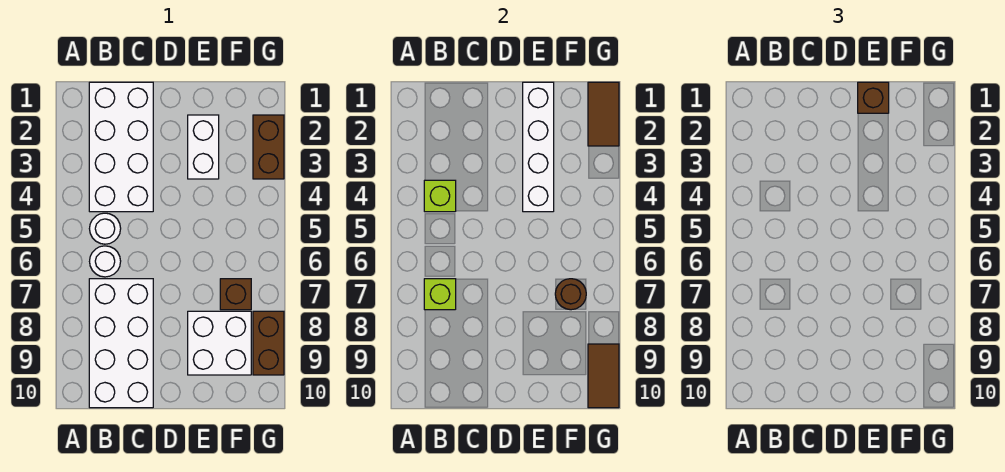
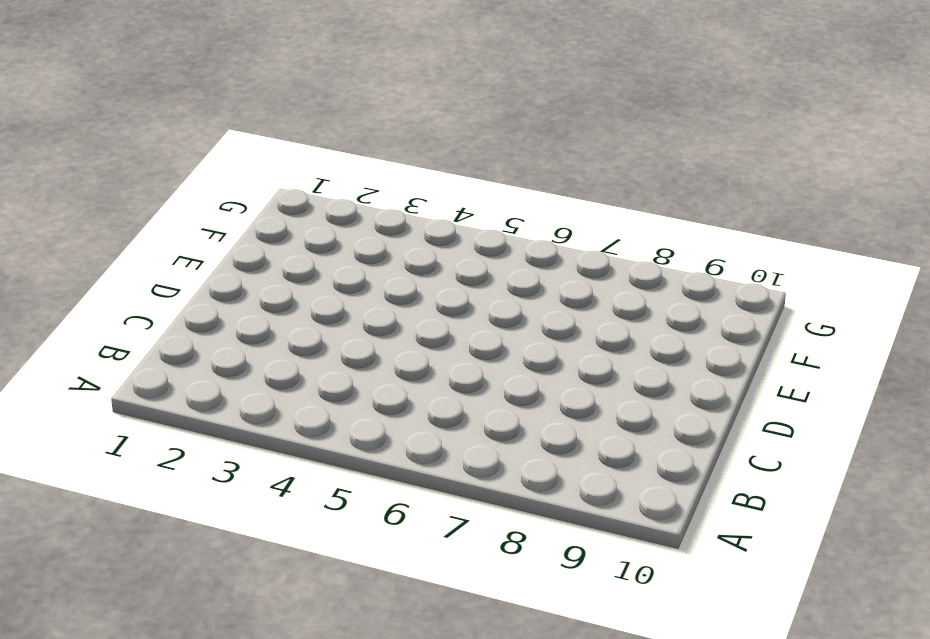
none -> white brick B1:C4 level 1
none -> white round brick B5 level 1
none -> white round brick B6 level 1

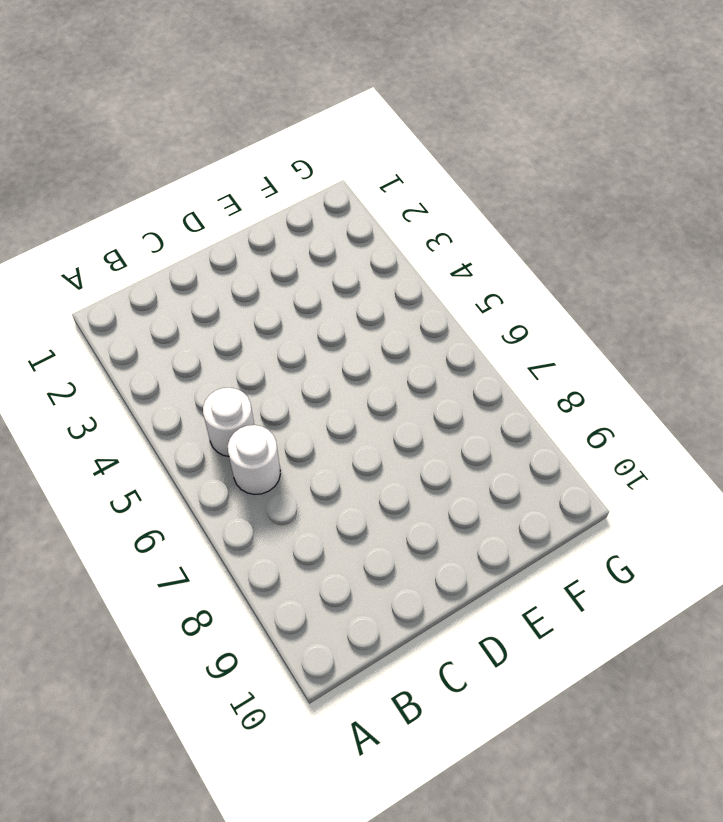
none -> white brick B1:C4 level 1
none -> white brick B7:C10 level 1
none -> white brick E2:E3 level 1

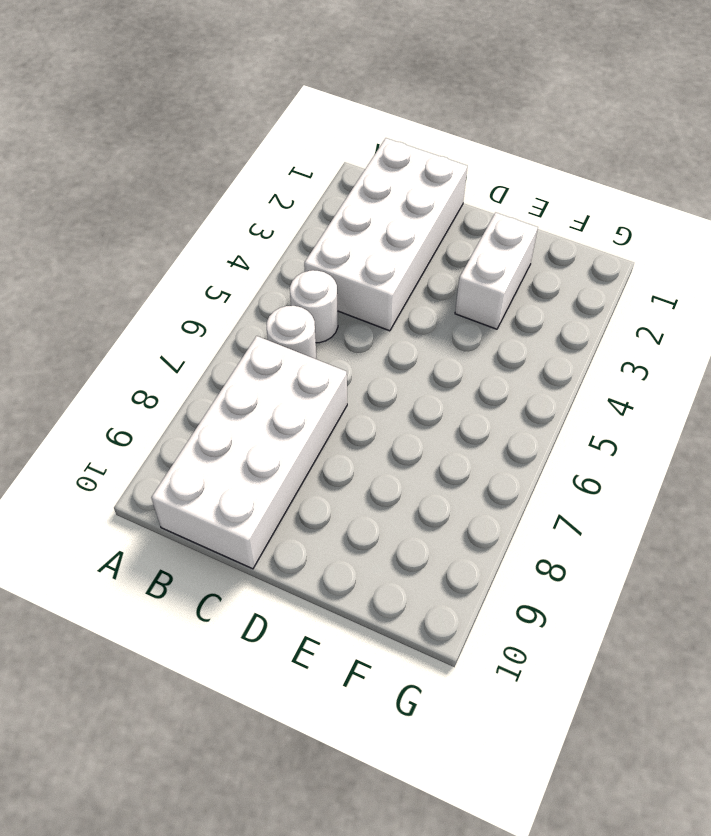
none -> white brick E8:F9 level 1
none -> brown brick F7 level 1
none -> brown brick G2:G3 level 1

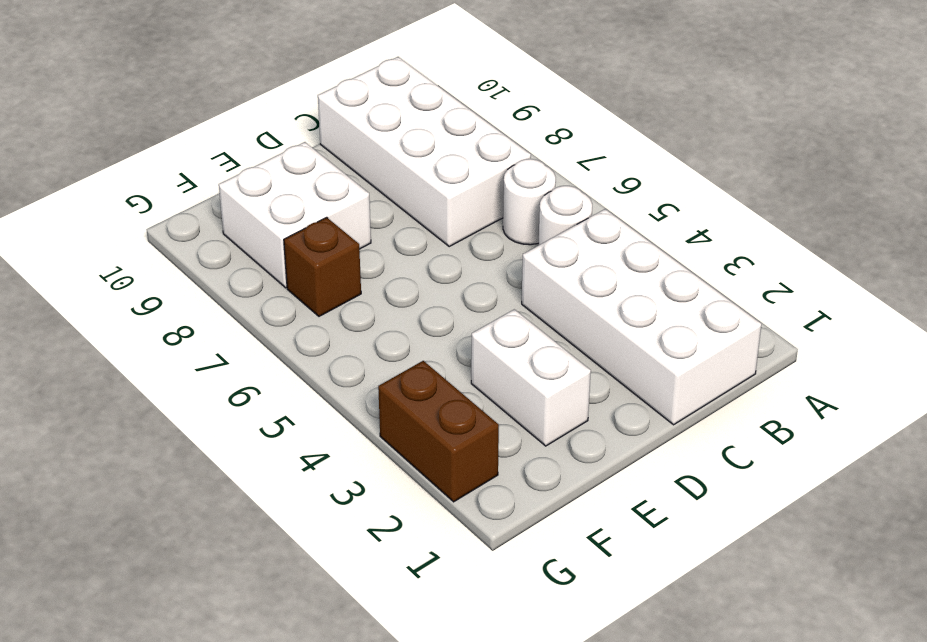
none -> brown brick G8:G9 level 1
none -> lime brick B4 level 2
none -> lime brick B7 level 2

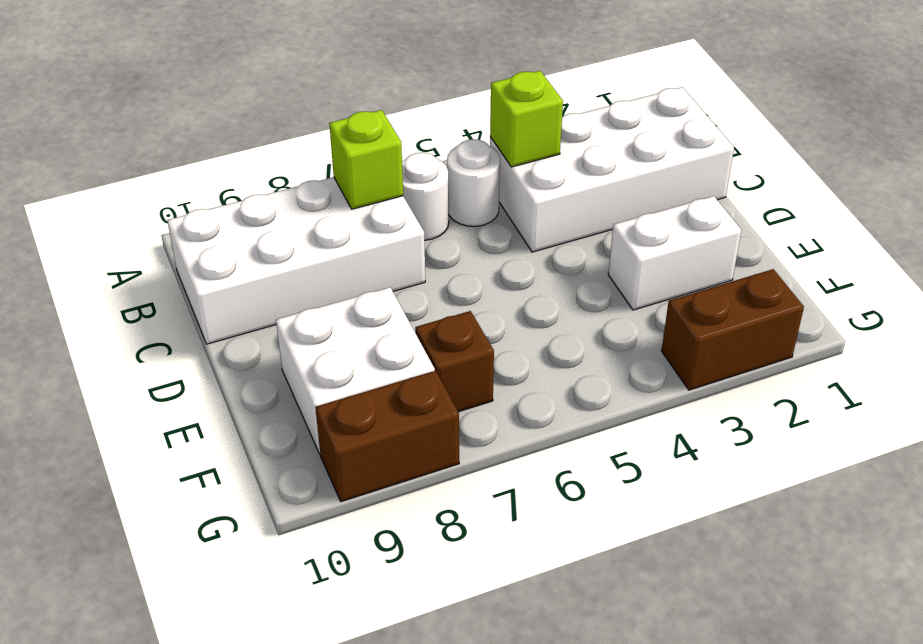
none -> white brick E1:E4 level 2
none -> brown round brick F7 level 2
none -> brown tile G1:G2 level 2

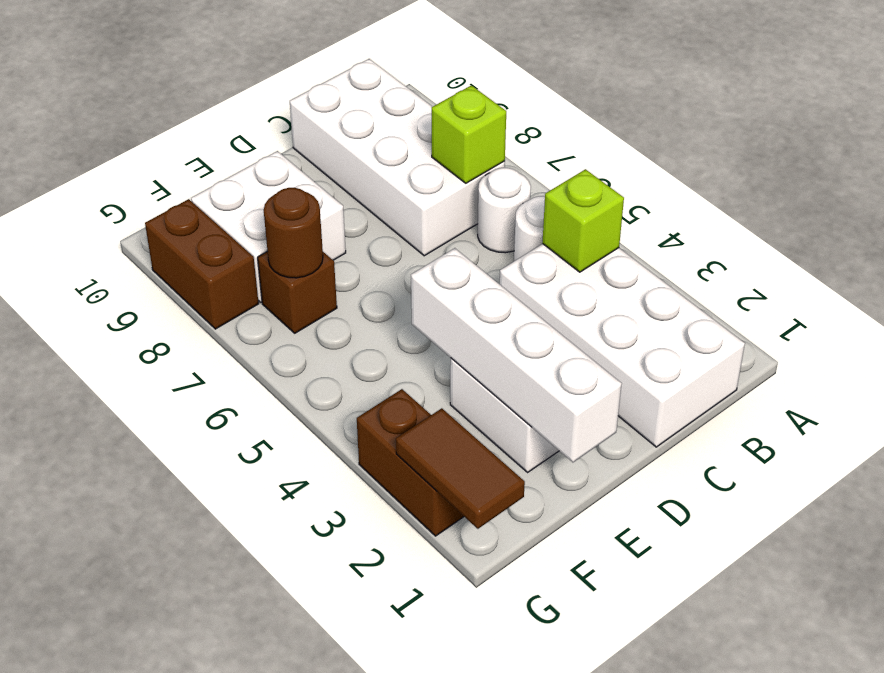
none -> brown tile G9:G10 level 2
none -> brown brick E1 level 3

